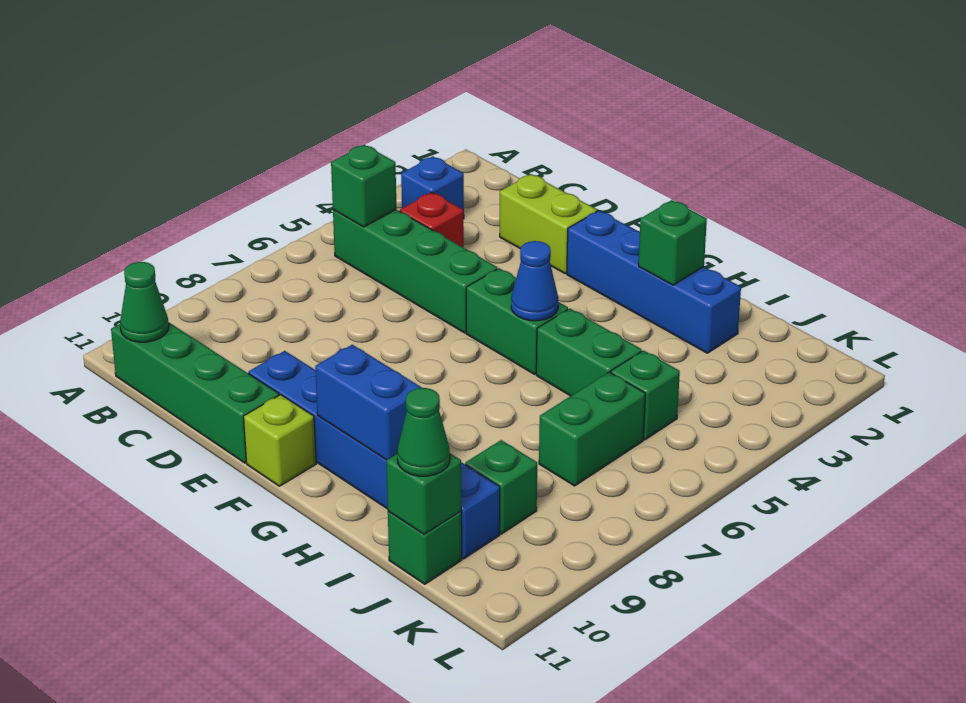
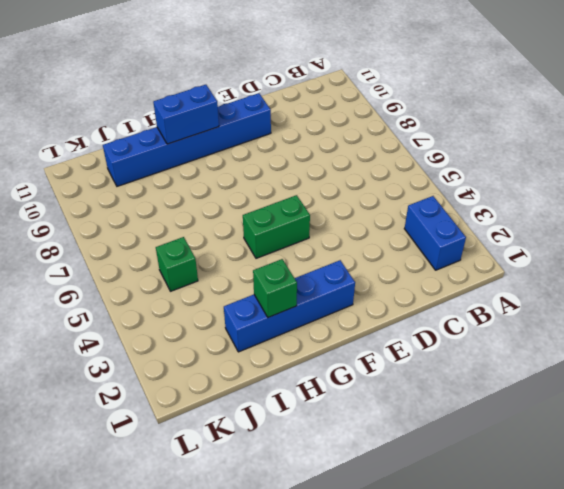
blue brick B2:B3 level 1 -> blue brick B3 level 1
none -> green brick B5:E5 level 1
none -> green brick B11:E11 level 1
none -> red brick C4 level 1

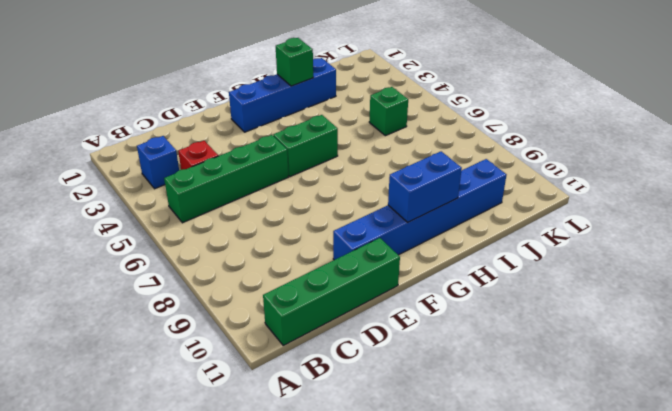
none -> lime brick D2:E2 level 1
none -> lime brick F11 level 1
none -> green brick H5:I5 level 1

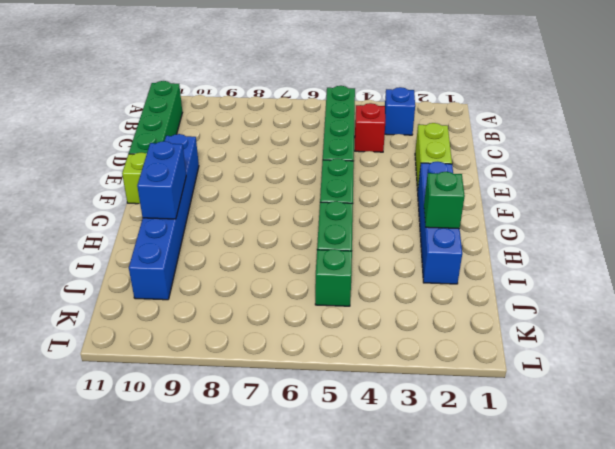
none -> green brick J6:J7 level 1
none -> green brick J9 level 1
none -> green brick J11 level 1

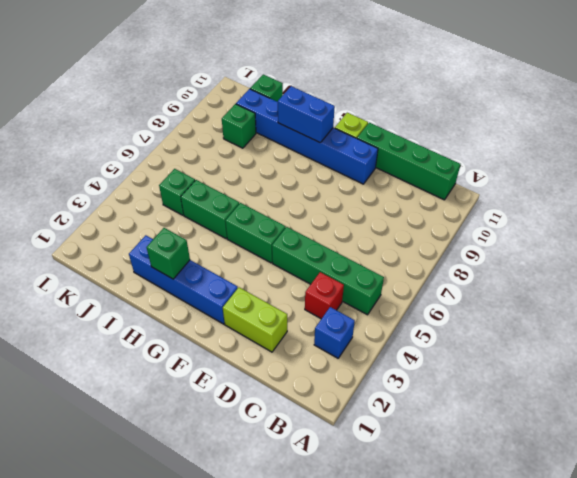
none -> green brick J6:J7 level 1
none -> green brick B5 level 2
none -> green cone B11 level 2

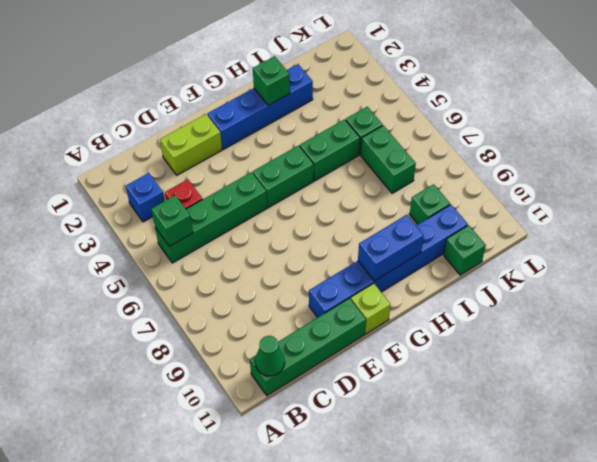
none -> blue cone G5 level 2
none -> green brick J11 level 2
none -> green cone J11 level 3

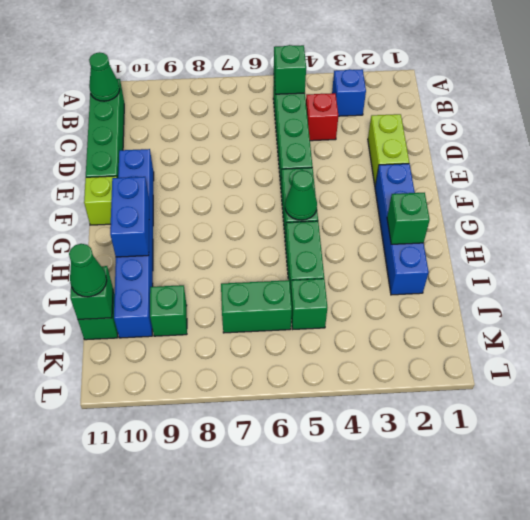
green cone G5 level 2 -> blue cone G5 level 2

